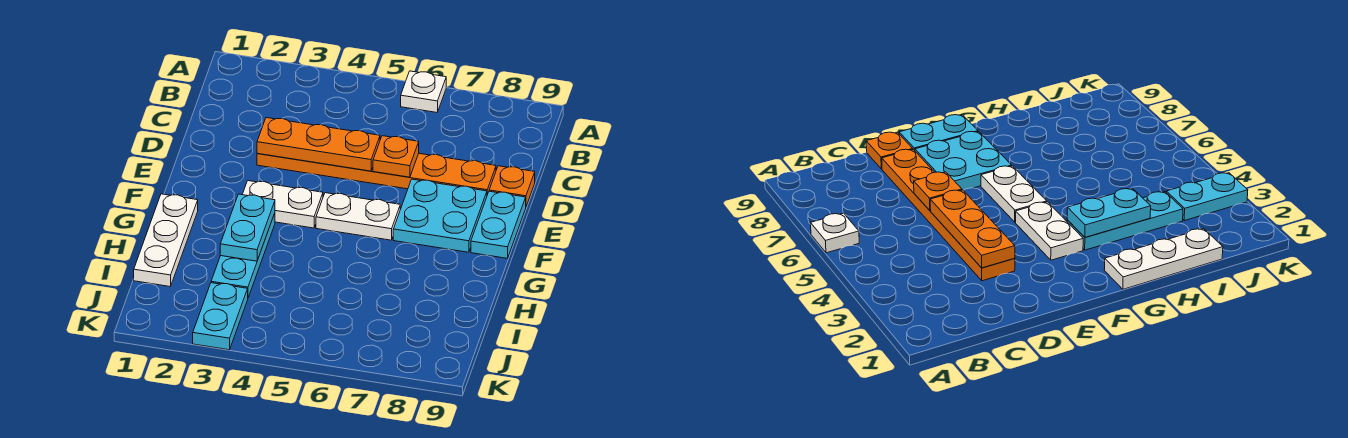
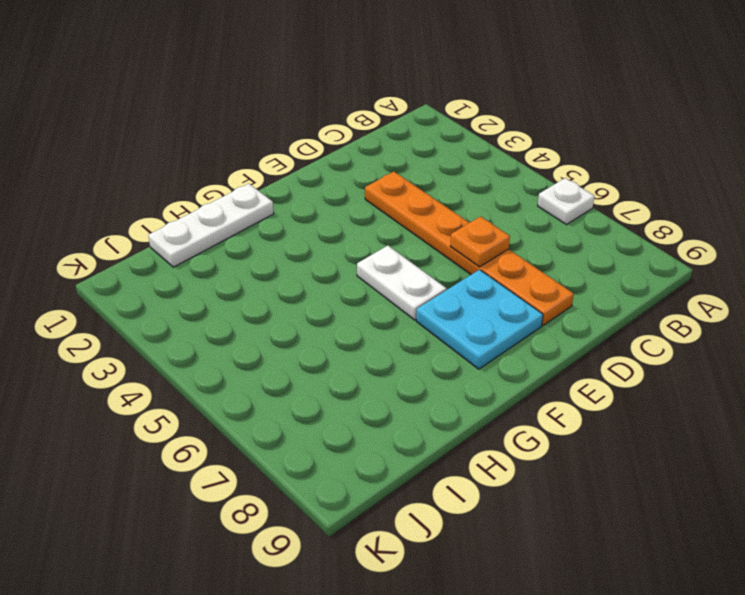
none -> orange plate D9 level 1
none -> cyan plate E9:F9 level 1
none -> white plate F3:F4 level 1

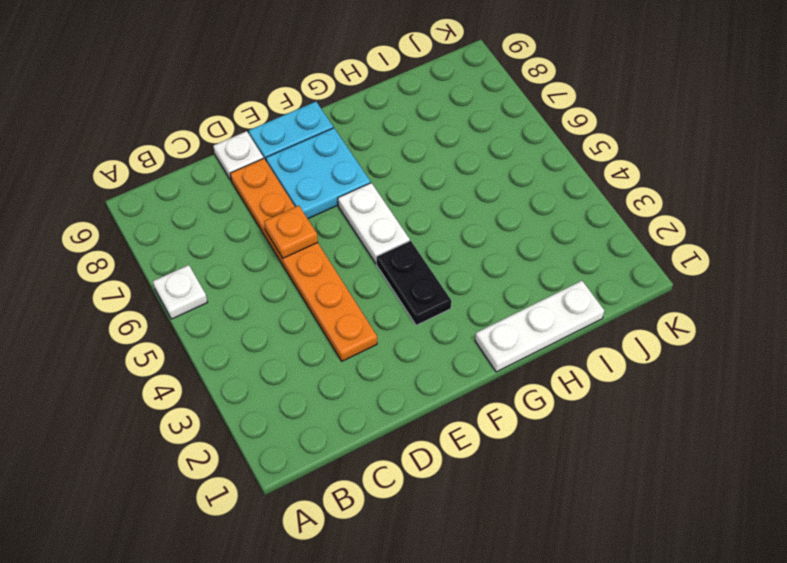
white plate D9 level 1 -> orange plate D9 level 1
black plate F3:F4 level 1 -> white plate F3:F4 level 1
none -> cyan plate G3:I3 level 1
none -> cyan plate J3:K3 level 1
none -> orange plate D3:D5 level 2

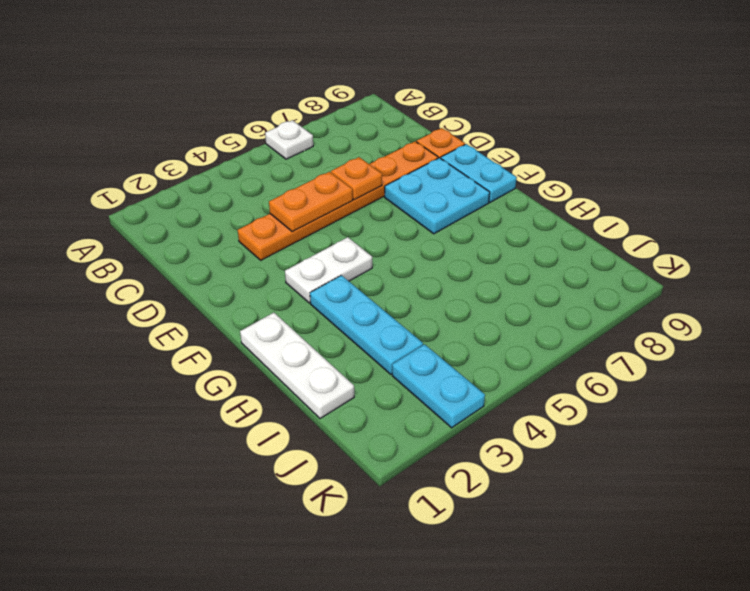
orange plate D4:D5 level 2 -> orange plate D3:D5 level 2
none -> white plate F5:F6 level 1
none -> cyan plate G3:H3 level 2

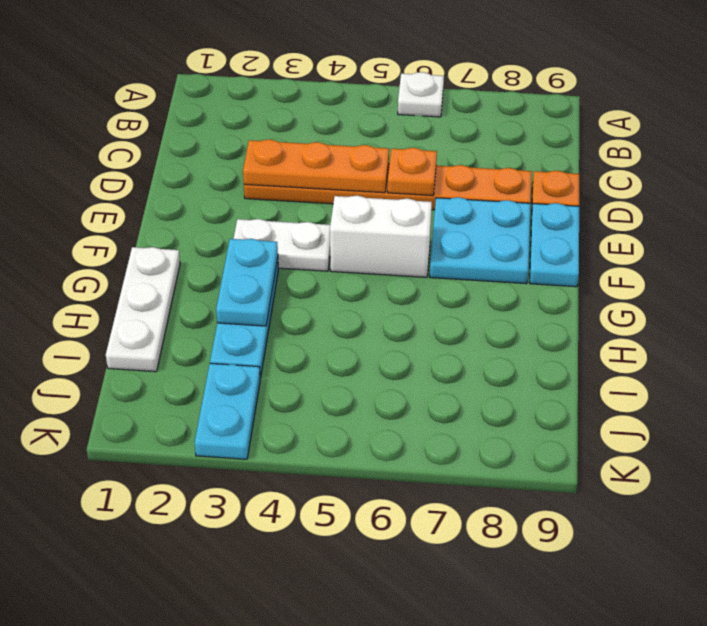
white brick F5:F6 level 1 -> white plate F5:F6 level 1

